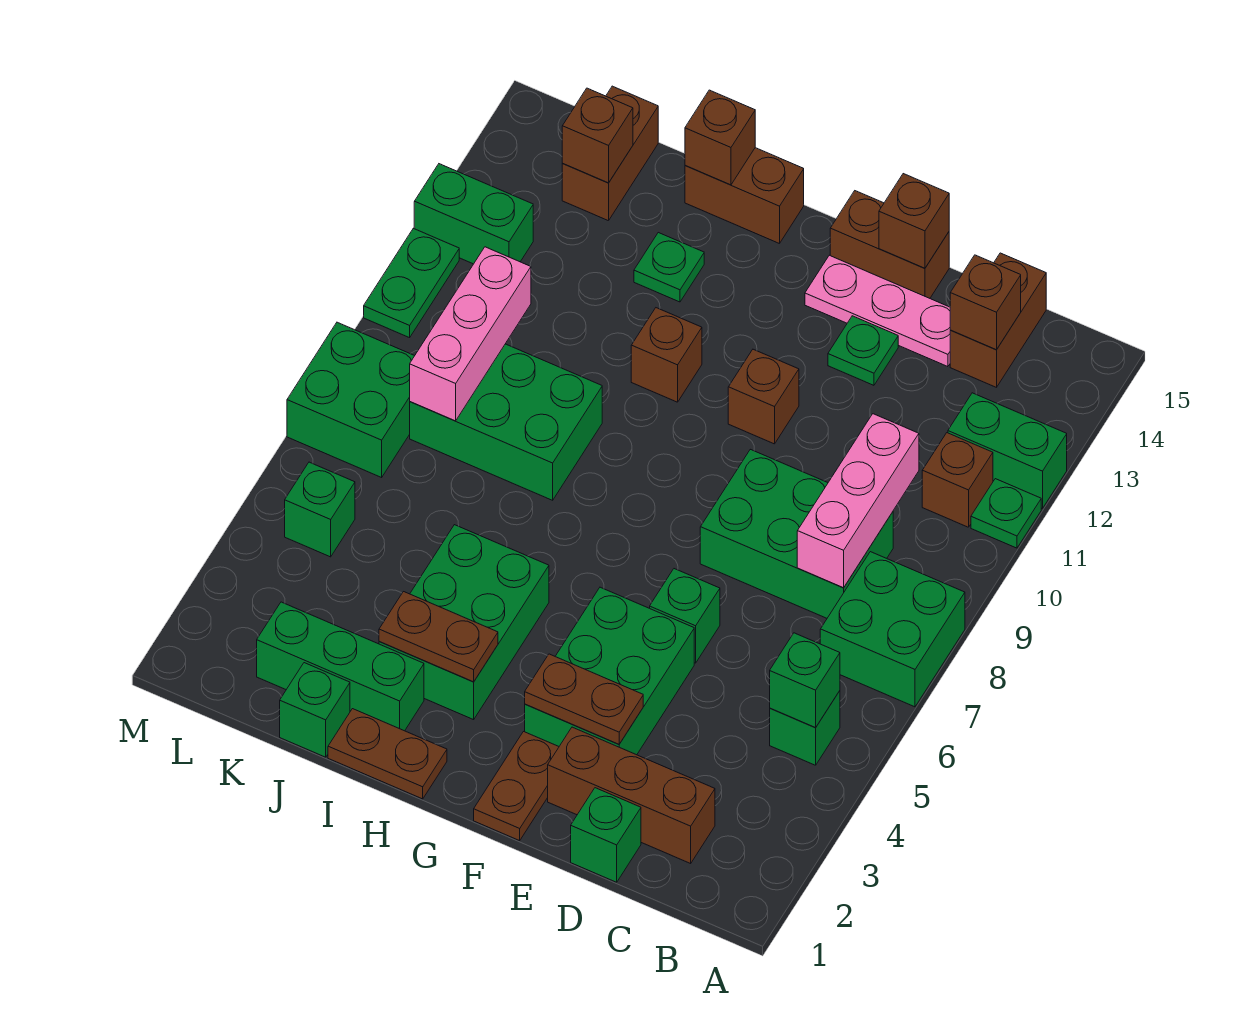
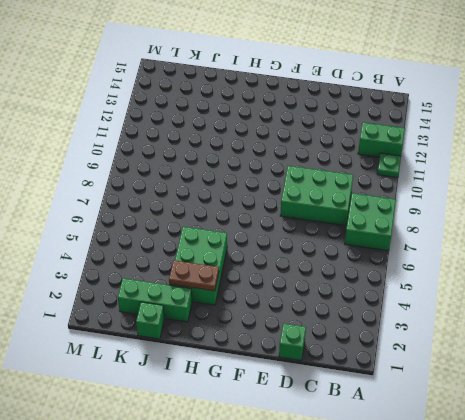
none -> green brick B5 level 1
none -> brown brick B11 level 1
none -> brown brick C2:E2 level 1
none -> brown brick C14:C15 level 1

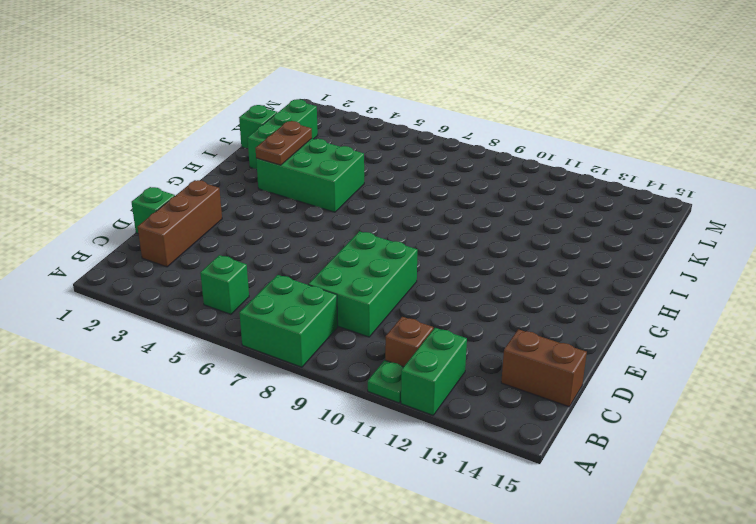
none -> pink plate D14:F14 level 1
none -> green brick E3:F5 level 1
none -> green brick E6 level 1
none -> green plate E13 level 1

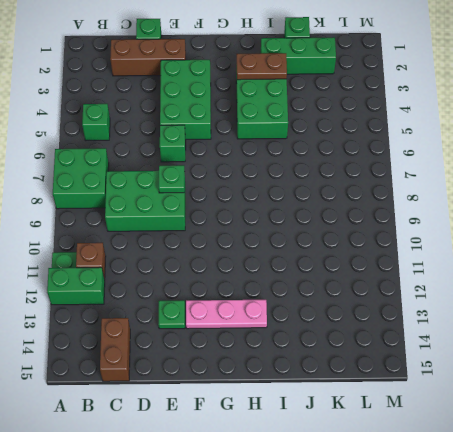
green plate E8 level 2 -> green plate I13 level 1
pink plate F13:H13 level 1 -> pink plate D14:F14 level 1
none -> brown brick E15:F15 level 1
none -> brown plate F1:F2 level 1
none -> brown brick F11 level 1
none -> brown plate H1:I1 level 1

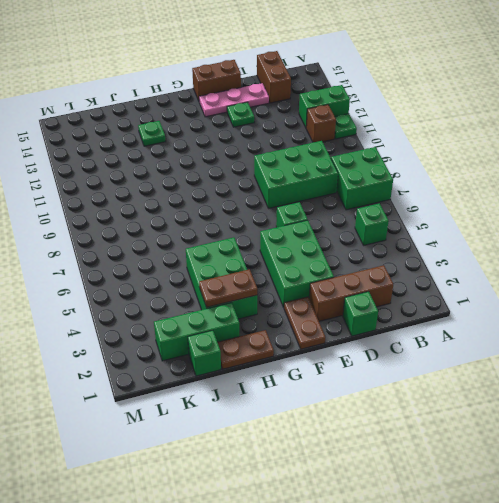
none -> brown brick F11 level 1
none -> brown brick H11 level 1
none -> brown brick H15:I15 level 1
none -> green brick I8:K9 level 1

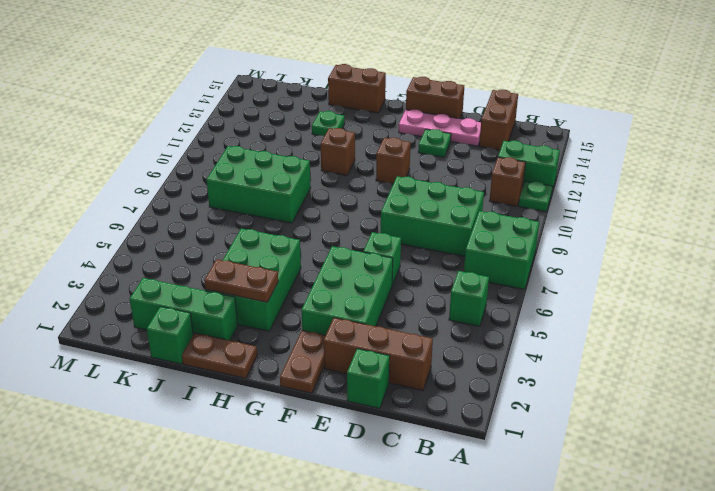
none -> brown brick K14:K15 level 1
none -> green brick L5 level 1
none -> green brick L7:M8 level 1
none -> green brick L12:M12 level 1

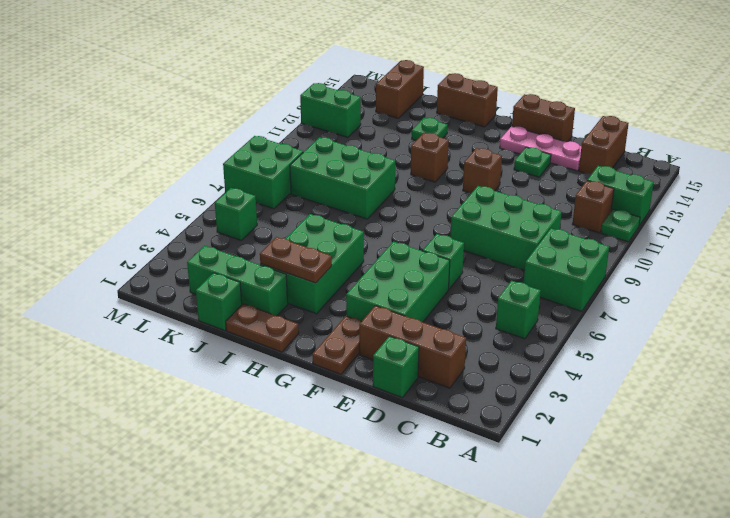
none -> green plate M10:M11 level 1
none -> green brick B5 level 2
none -> pink brick C8:C10 level 2
none -> brown brick C14 level 2

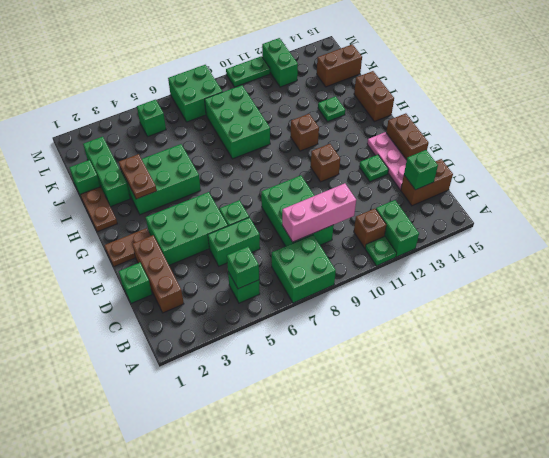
green brick C14 level 2 -> brown brick C14 level 2
green brick D5:D6 level 1 -> none
none -> brown plate E3:F3 level 2
none -> brown brick E15 level 2
none -> brown brick I15 level 2
none -> pink brick K8:K10 level 2

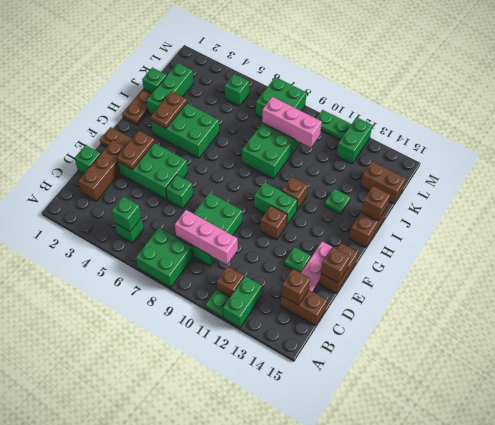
green brick G10:G11 level 1 -> none
none -> brown brick K14 level 2

